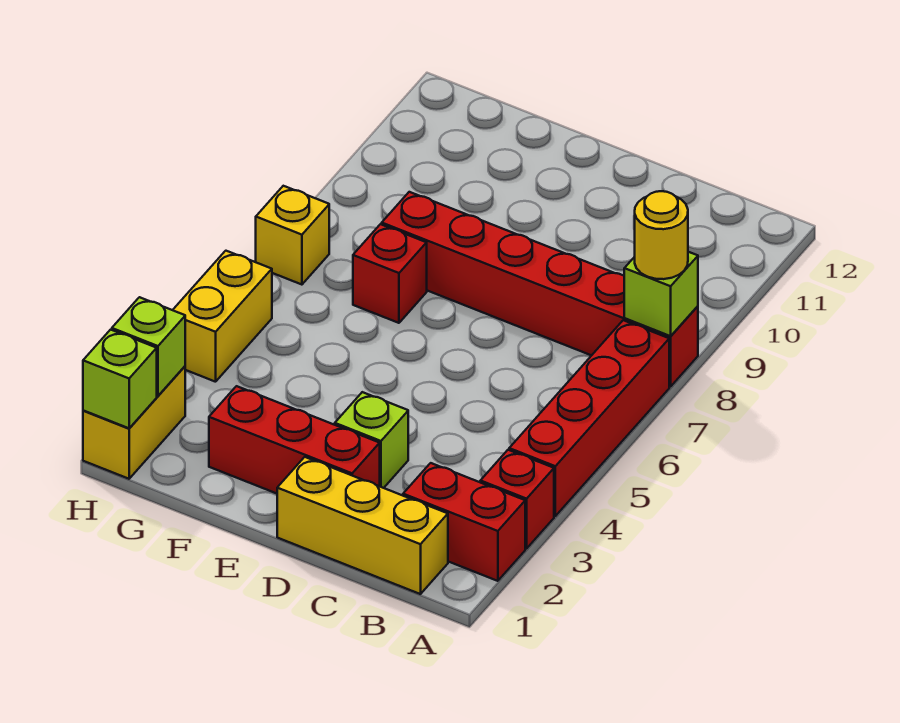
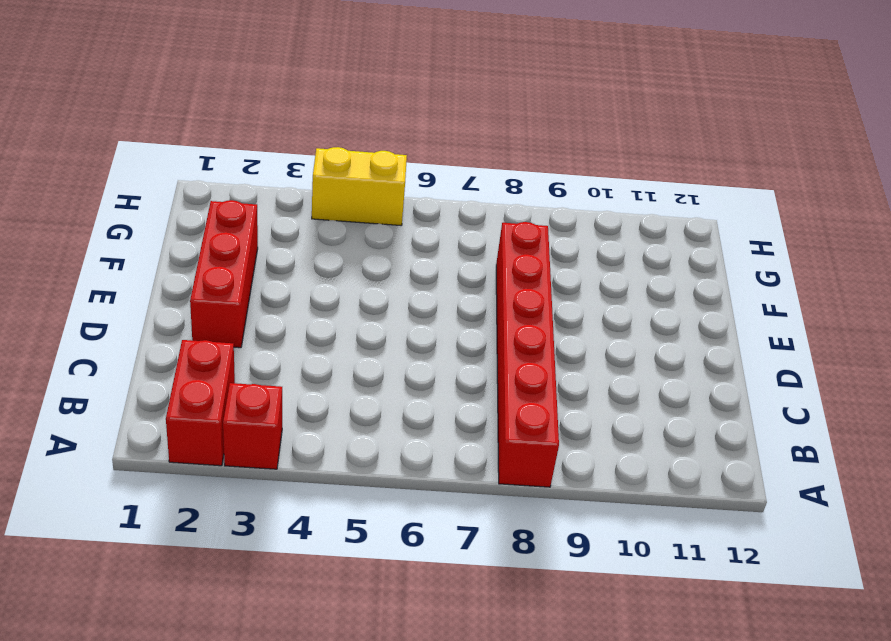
none -> red brick A4:A7 level 1
none -> yellow brick B1:D1 level 1
none -> lime brick D3 level 1

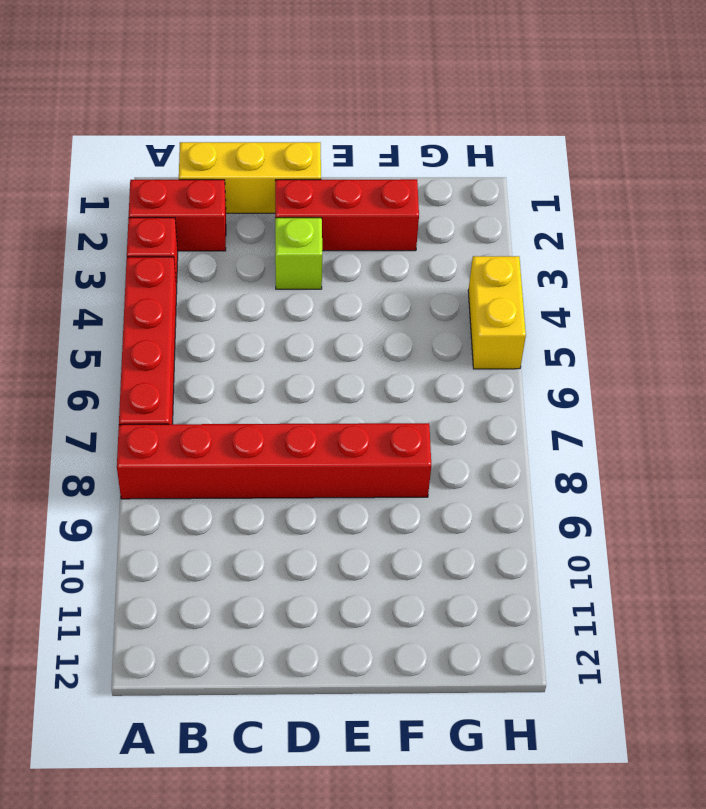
none -> red brick F7 level 1
none -> yellow brick H1:H2 level 1
none -> yellow brick H7 level 1

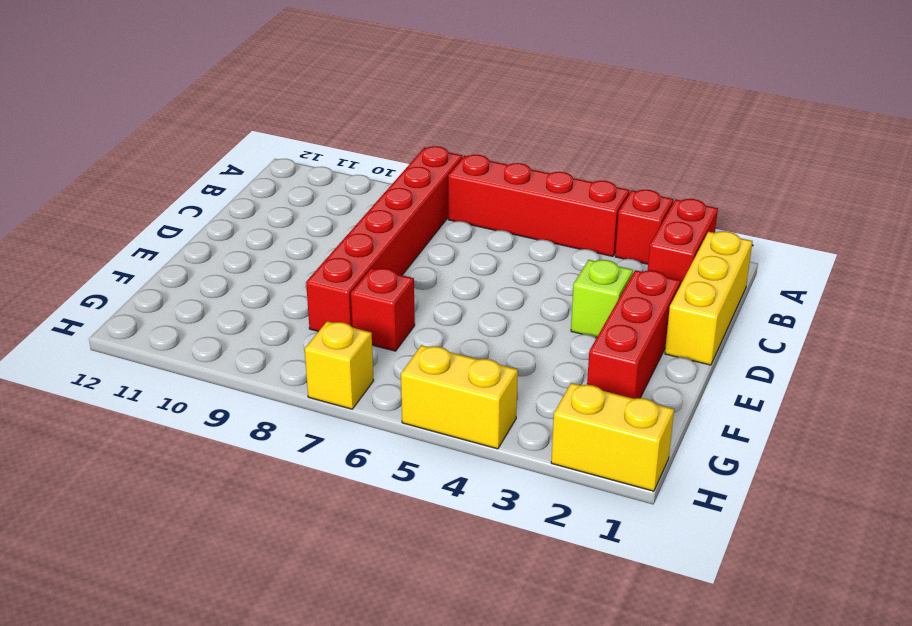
none -> lime brick A8 level 2
none -> lime brick H1 level 2
none -> lime brick H2 level 2

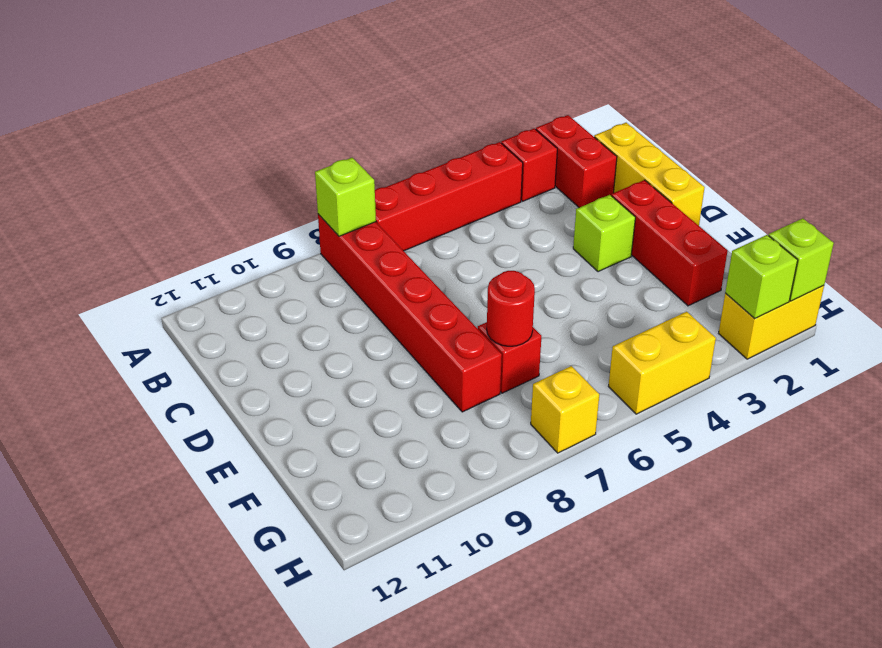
red round brick F7 level 2 -> none
none -> yellow round brick A8 level 3

